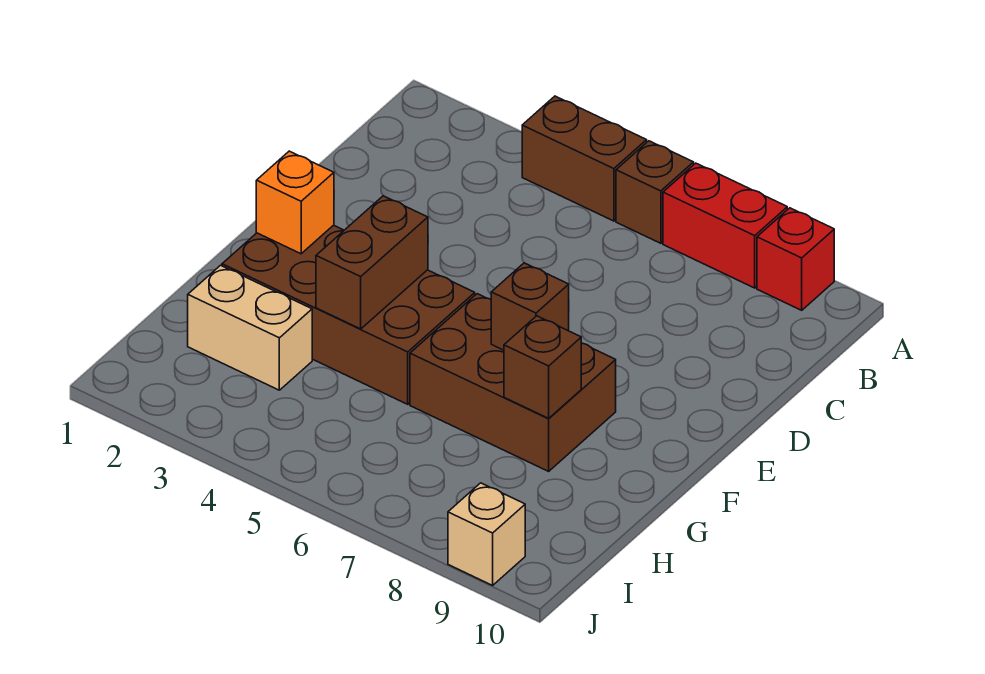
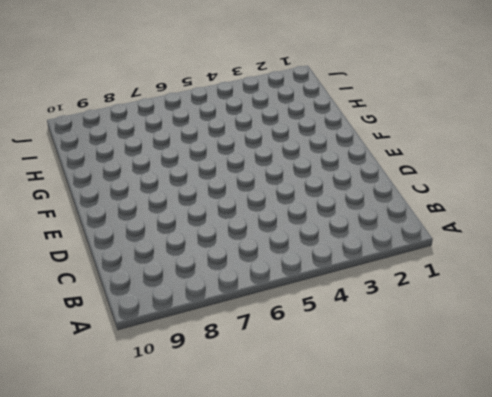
none -> brown brick A4:A5 level 1
none -> brown brick A6 level 1
none -> red brick A7:A8 level 1

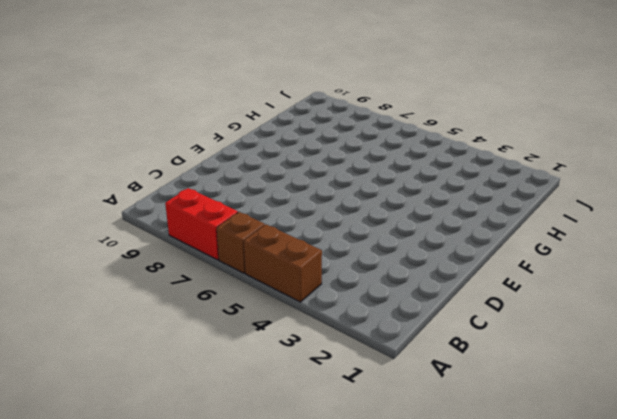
none -> red brick A9 level 1
none -> brown brick F2:G5 level 1
none -> brown brick F6:G8 level 1

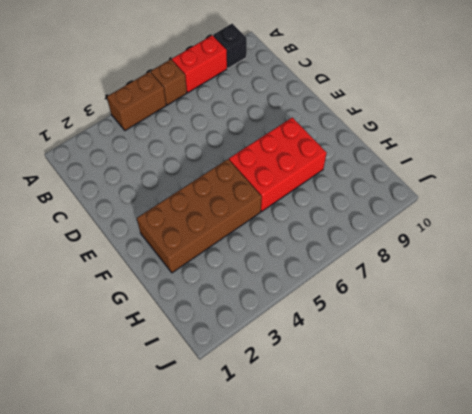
black brick A9 level 1 -> red brick A9 level 1
red brick F6:G8 level 1 -> brown brick F6:G8 level 1
none -> tan brick H2:H3 level 1
none -> tan brick J9 level 1
none -> orange brick F2 level 2

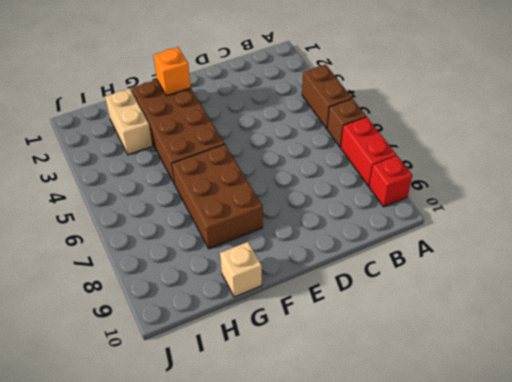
tan brick G10 level 1 -> tan brick J9 level 1
none -> brown brick F4:G4 level 2
none -> brown brick F7 level 2
none -> brown brick G8 level 2

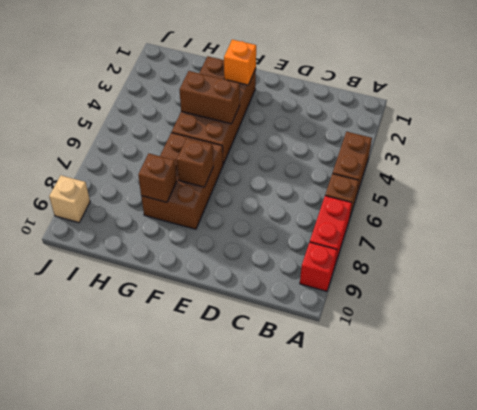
none -> tan brick H2:H3 level 1

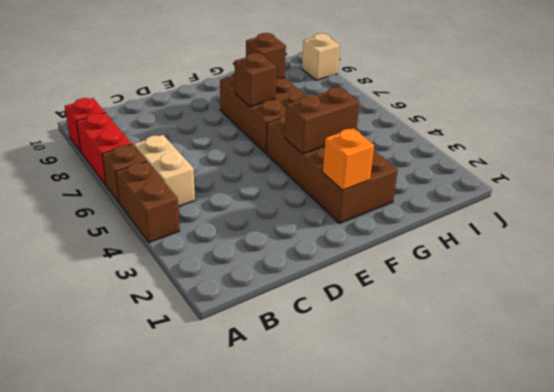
tan brick B5:B6 level 1 -> tan brick H2:H3 level 1

